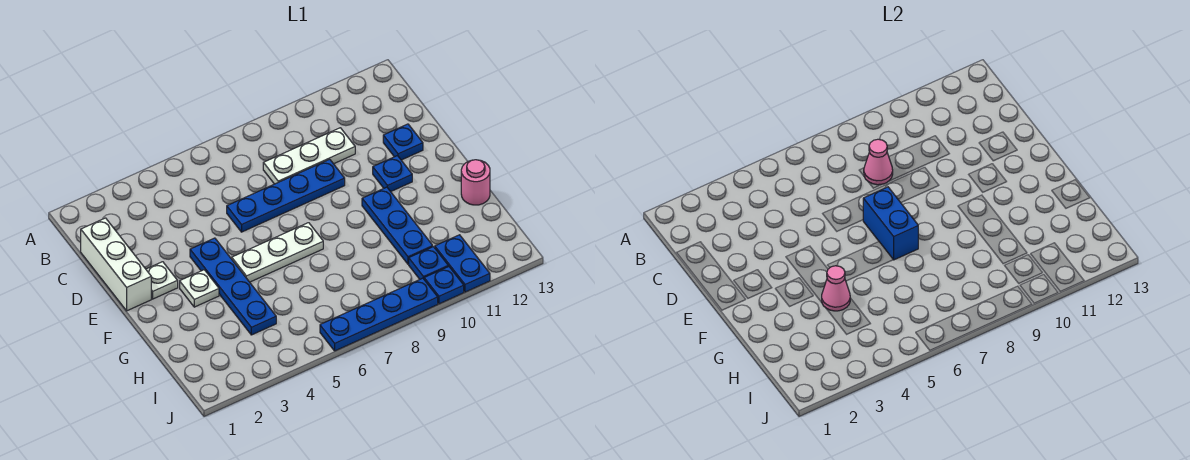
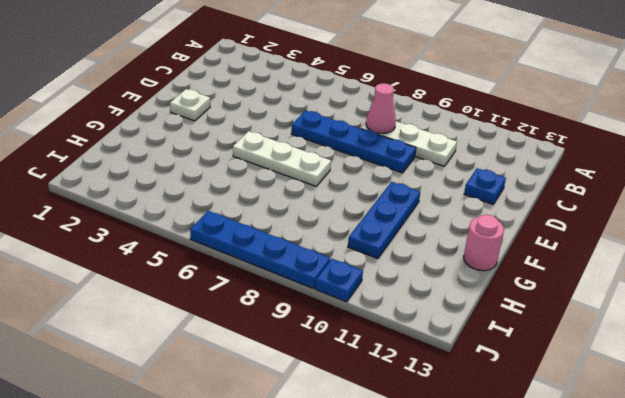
none -> white brick C1:E1 level 1
none -> blue plate E4:H4 level 1
none -> blue plate E11 level 1

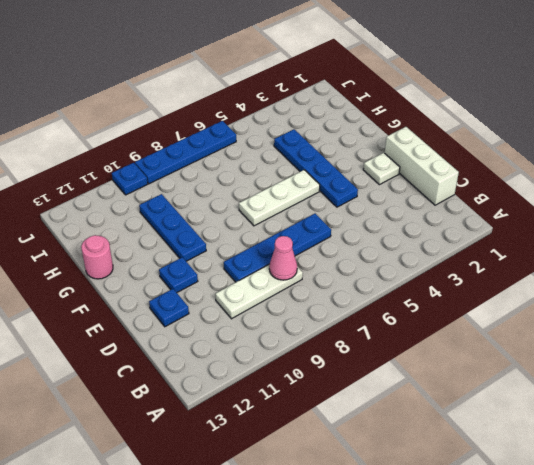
none -> white plate F3 level 1
none -> blue plate I10 level 1
none -> blue plate I11:J11 level 1

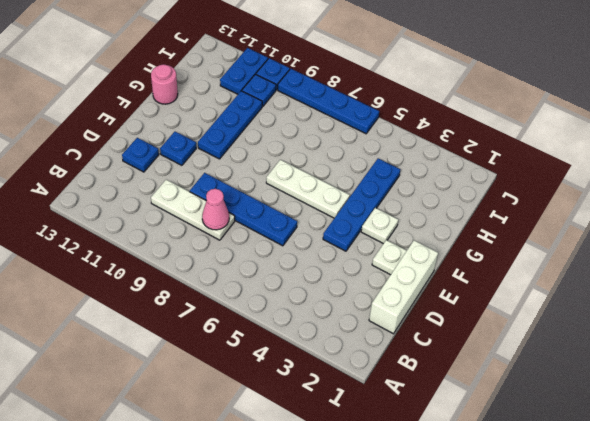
none -> blue brick E7:F7 level 2
none -> pink cone G4 level 2

